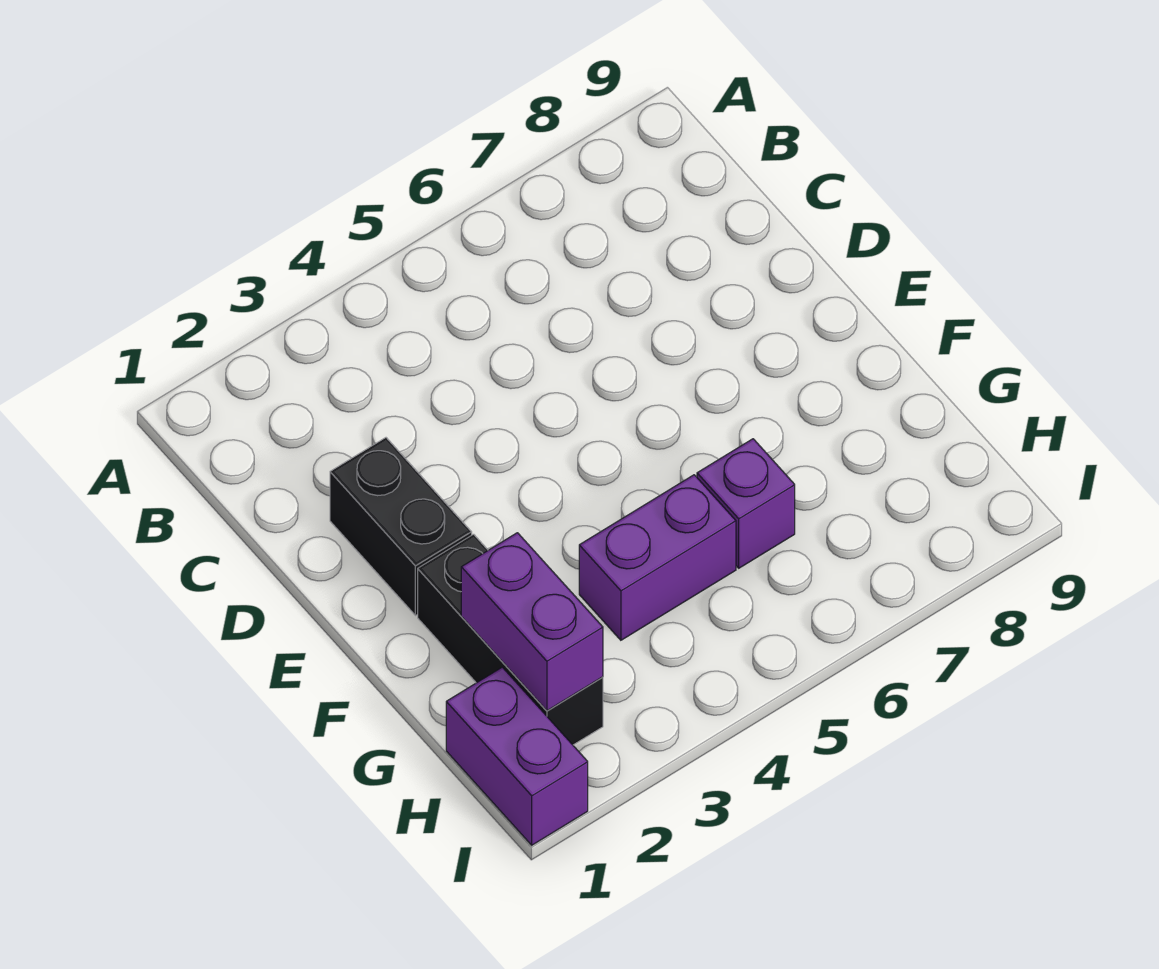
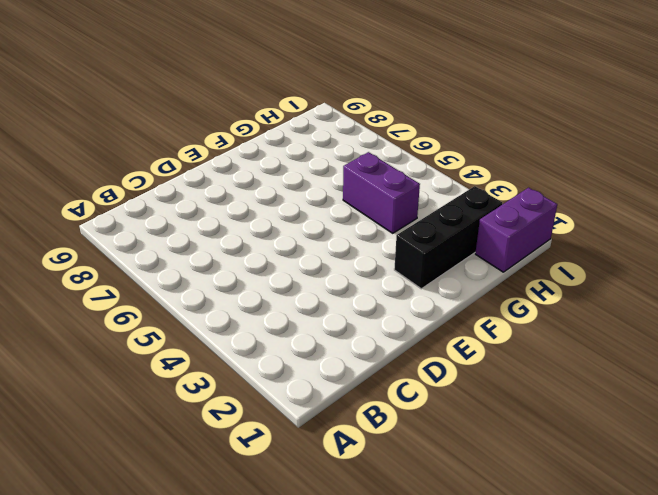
none -> black brick D2:E2 level 1
none -> purple brick G6 level 1

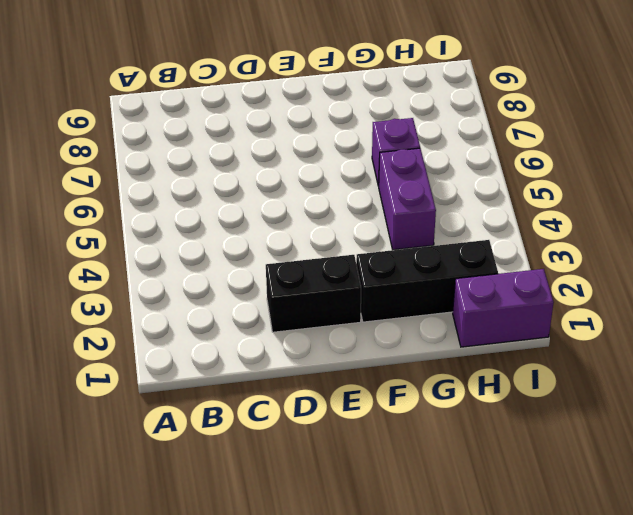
none -> purple brick G2:H2 level 2

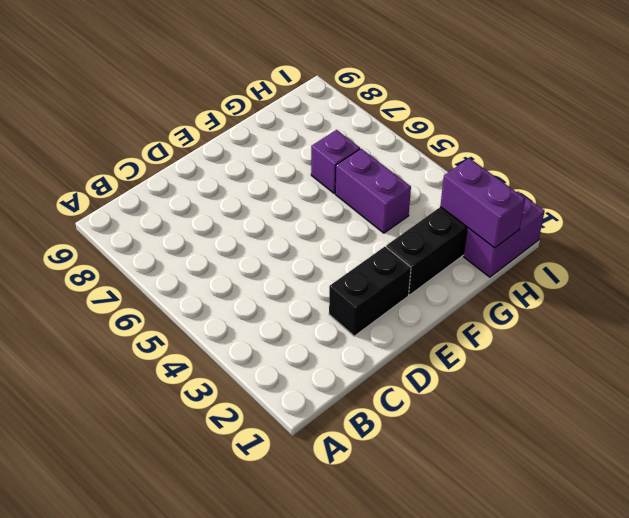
purple brick H1:H2 level 2 -> purple brick G2:H2 level 2

